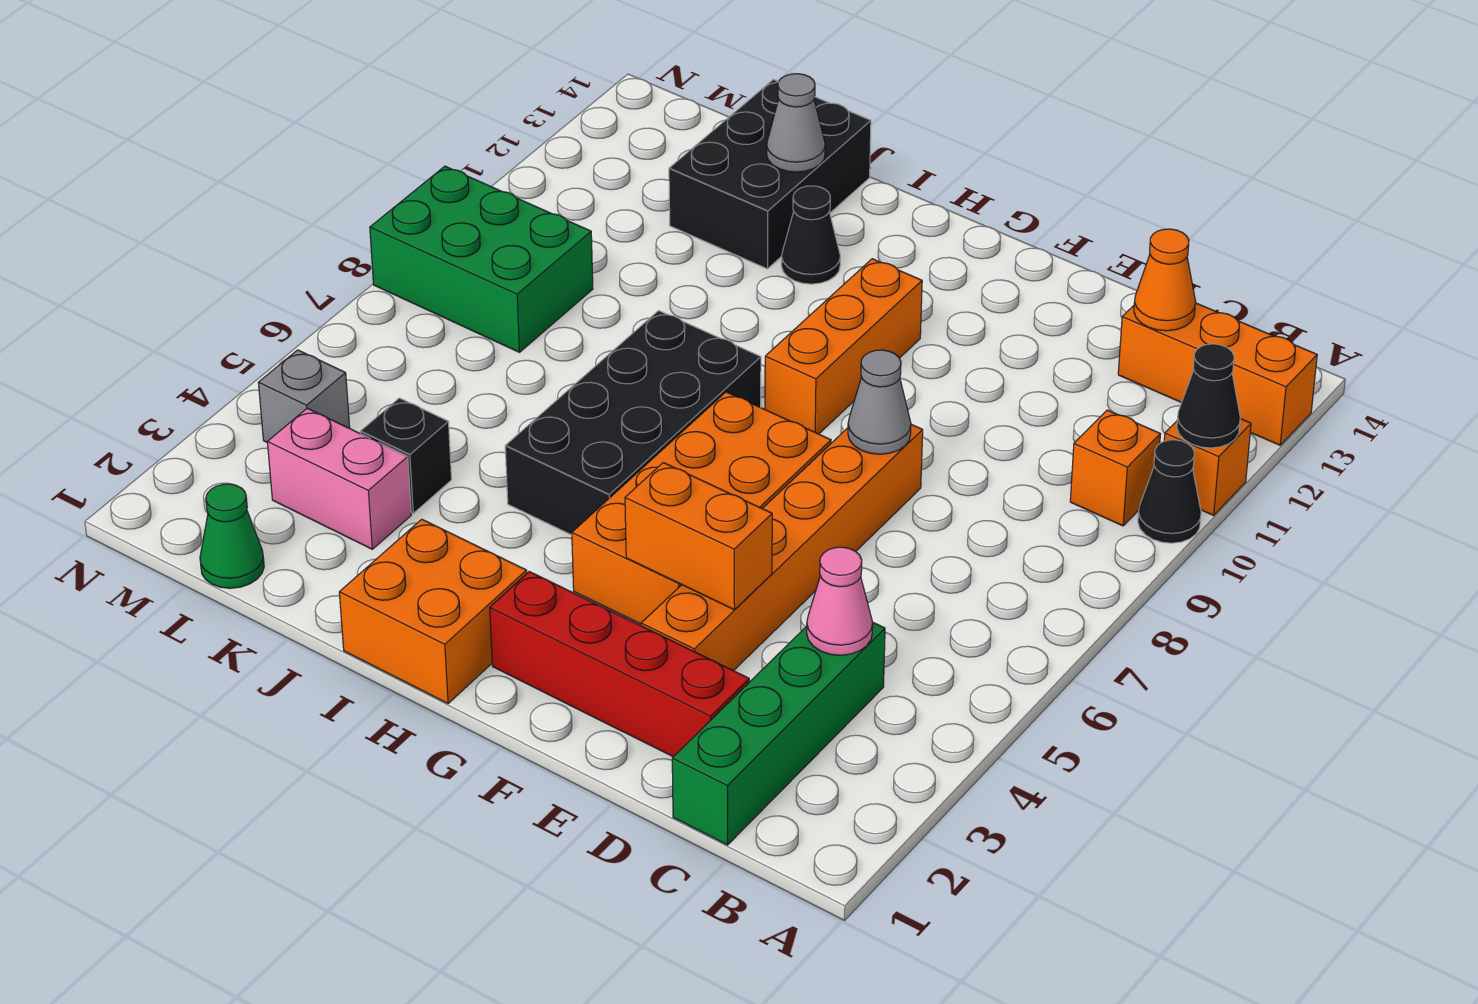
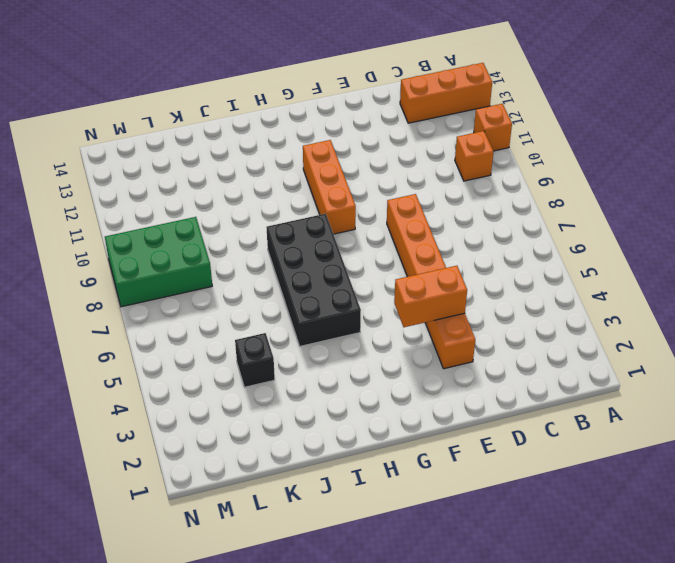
none -> black cone A10 level 1
none -> green brick C1:C4 level 1
none -> red brick D2:G2 level 1

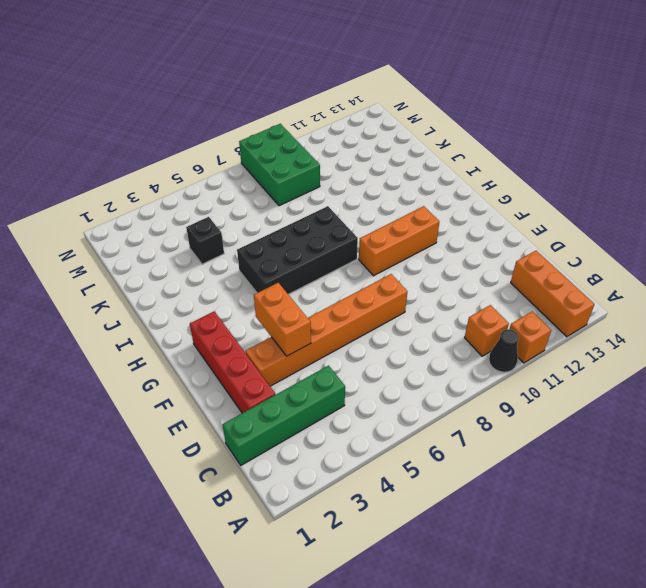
none -> orange brick F4:G7 level 1
none -> orange brick H1:I2 level 1
none -> black cone I12 level 1

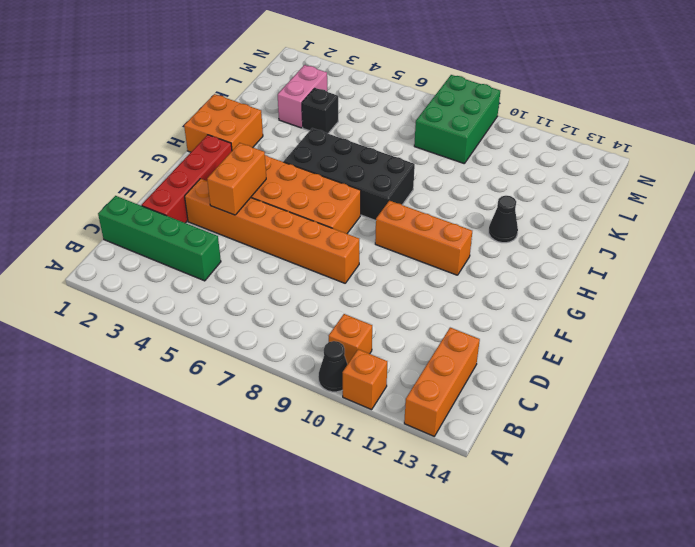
none -> black brick J12:K14 level 1
none -> green cone L1 level 1
none -> grey brick M4 level 1

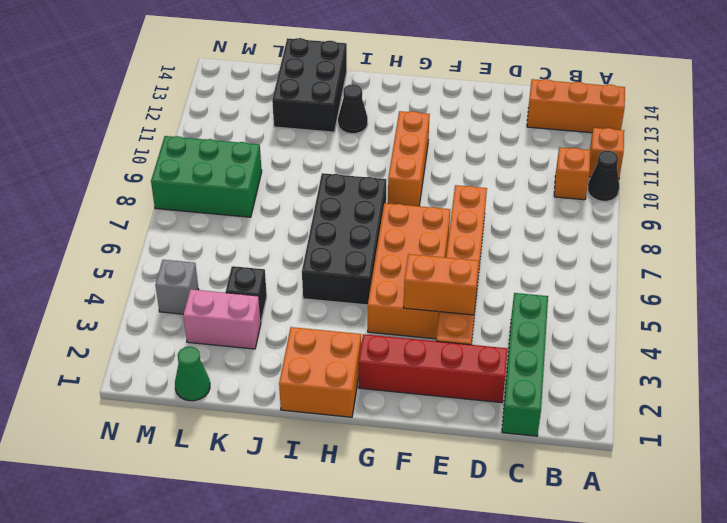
none -> black cone A11 level 2
none -> pink cone C4 level 2
none -> orange cone C13 level 2

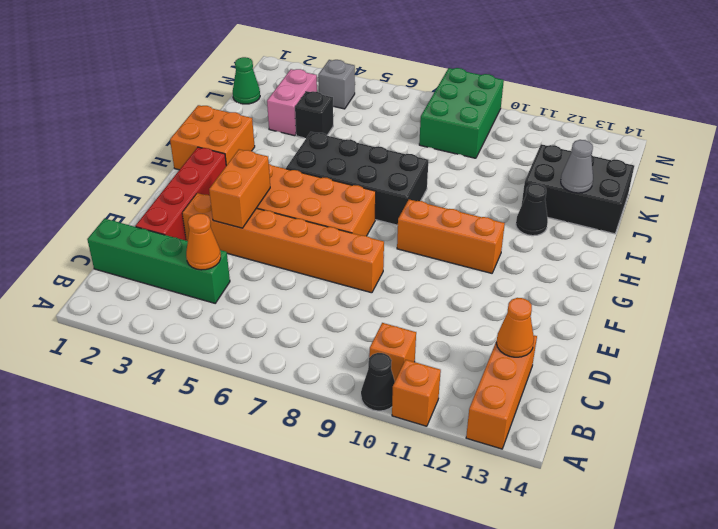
orange cone C4 level 2 -> pink cone C4 level 2
none -> black cone A11 level 2
none -> grey cone E8 level 2

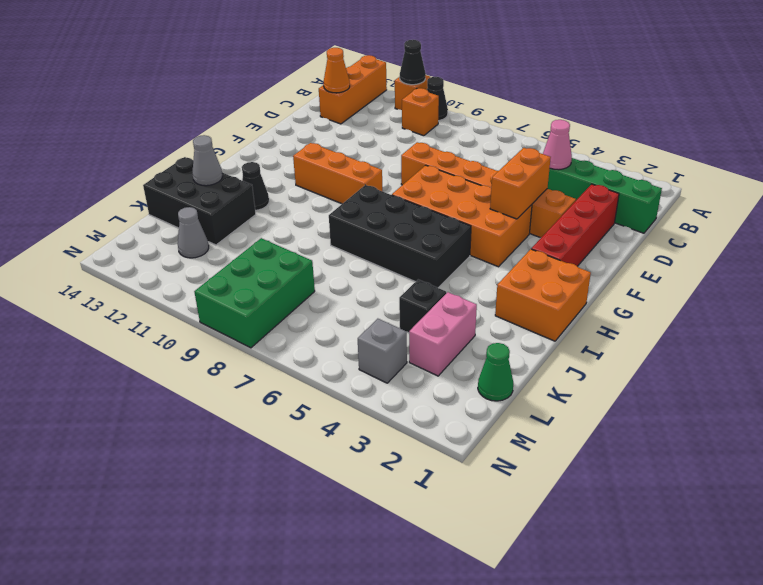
grey cone L12 level 1 -> grey cone E8 level 2

